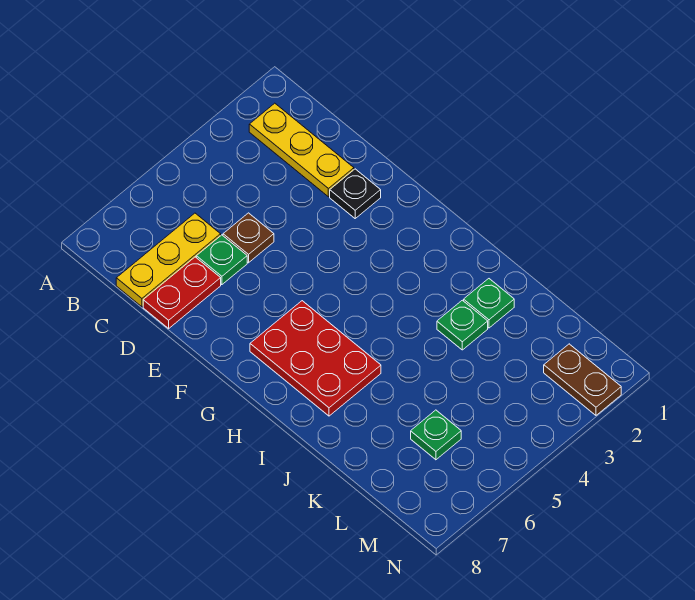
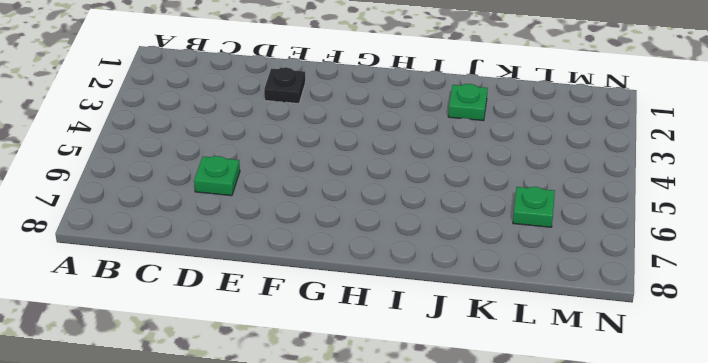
none -> yellow plate B2:D2 level 1
none -> yellow plate C6:C8 level 1

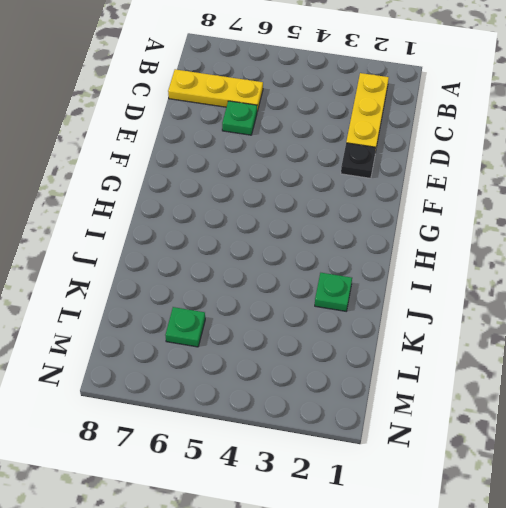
none -> brown plate D5 level 1
none -> red plate D7:D8 level 1

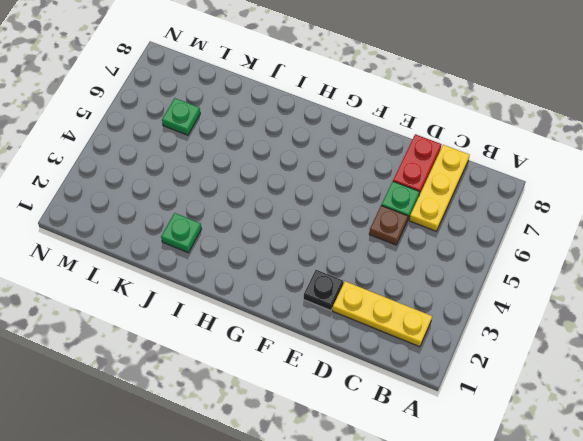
none -> red plate G6:I7 level 1
none -> green plate J3 level 1

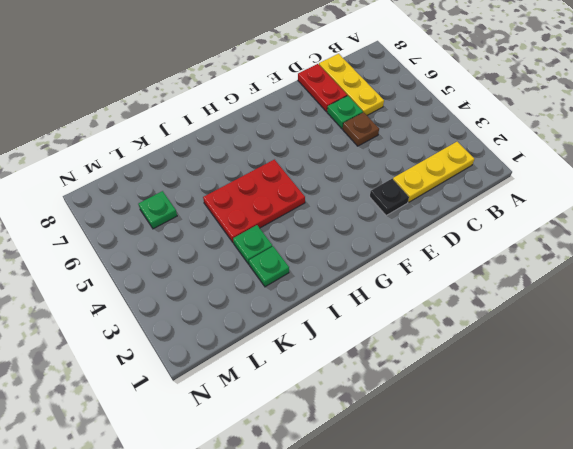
red plate H4:J5 level 1 -> red plate G6:I7 level 1
none -> brown plate M2:N2 level 1

